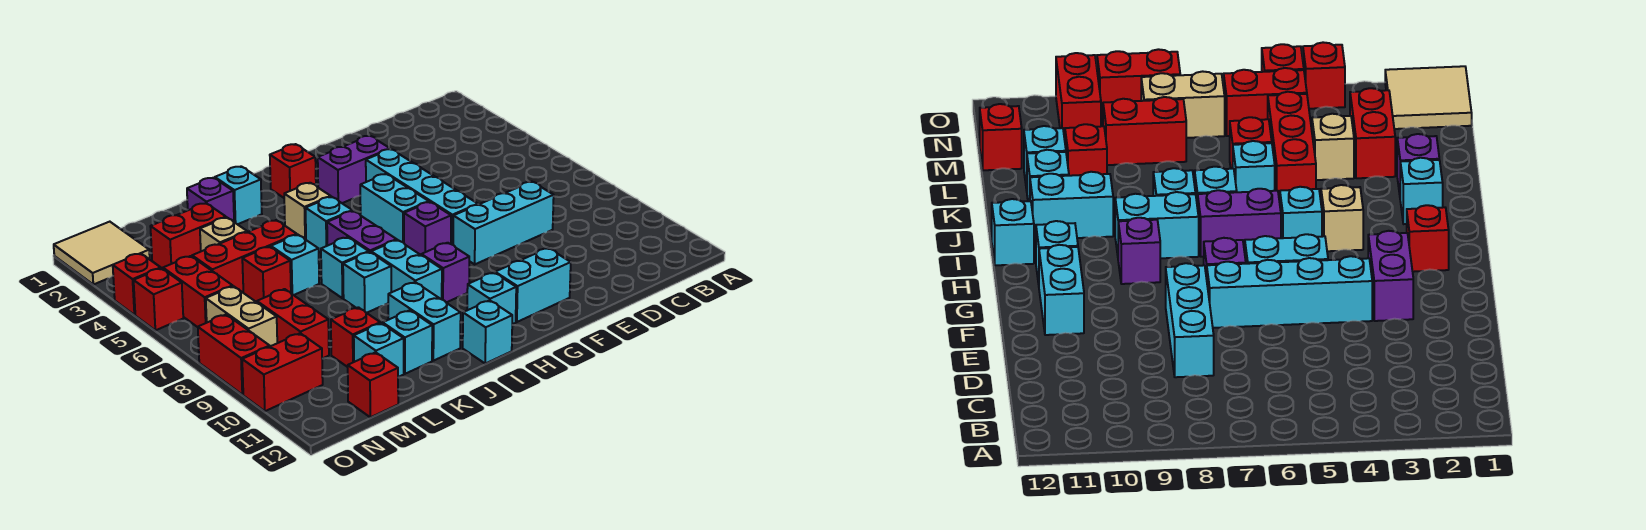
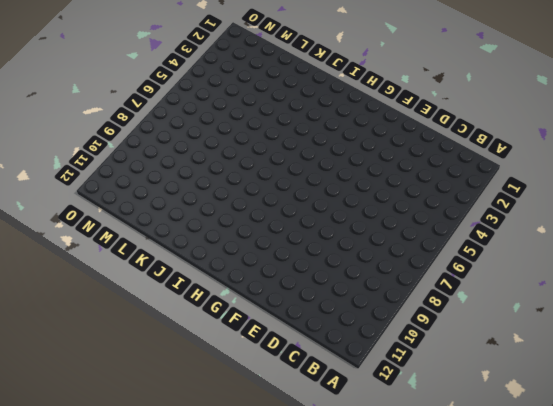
none -> cyan brick D8:F8 level 1
none -> purple brick F3:G3 level 1
none -> cyan brick F4:F7 level 1
none -> cyan brick F11:G11 level 1

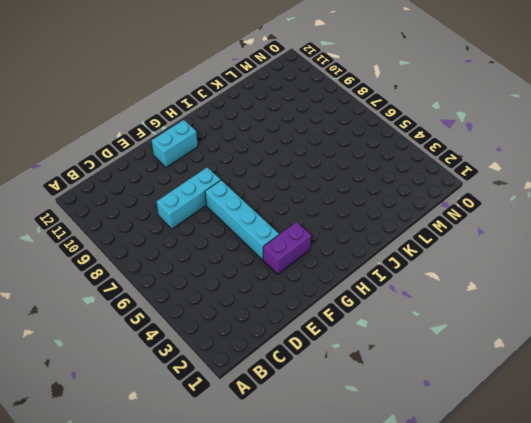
none -> cyan brick G5:G6 level 1
none -> purple brick G7 level 1
none -> red brick H2 level 1
none -> purple brick H9 level 1

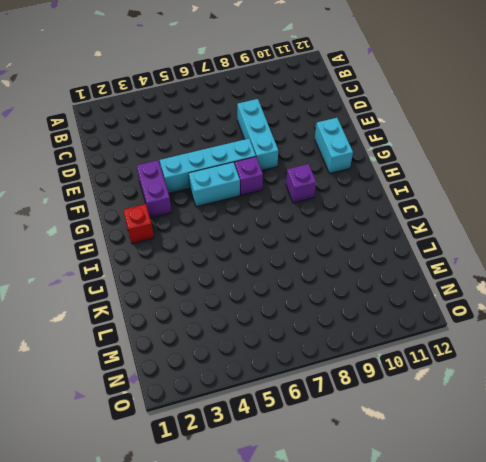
none -> cyan brick H11 level 1
none -> tan brick I4 level 1
none -> cyan brick I5 level 1
none -> purple brick I6:I7 level 1

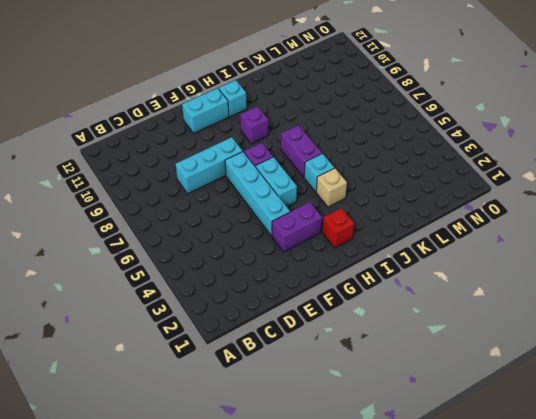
none -> cyan brick I8:I9 level 1
none -> cyan brick I12 level 1
none -> cyan brick J2 level 1
none -> cyan brick J7 level 1

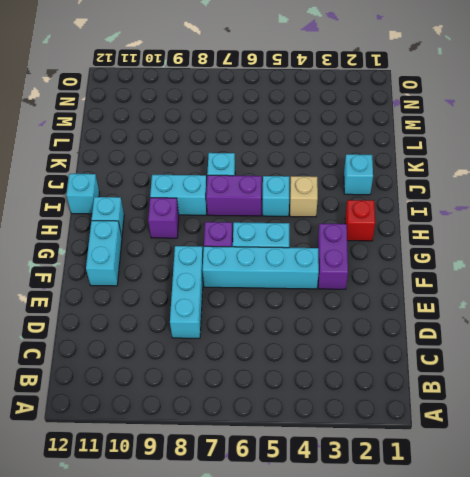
none -> cyan brick J8 level 1
none -> cyan brick J10:J11 level 1
none -> purple brick K2 level 1
none -> red brick K5:M5 level 1

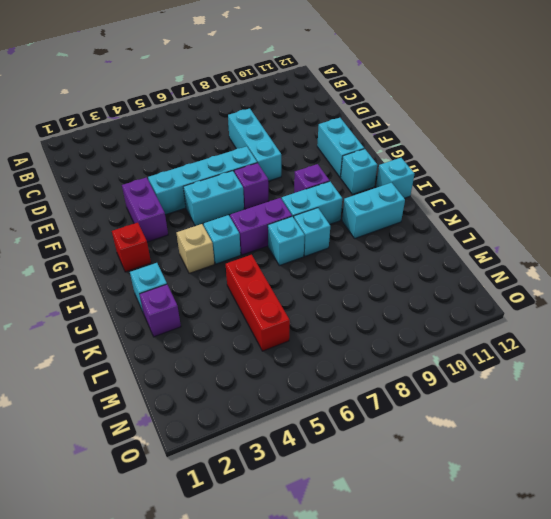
none -> cyan brick K6 level 1
none -> cyan brick K11 level 1
none -> red brick L3:M3 level 1
none -> tan brick L4 level 1

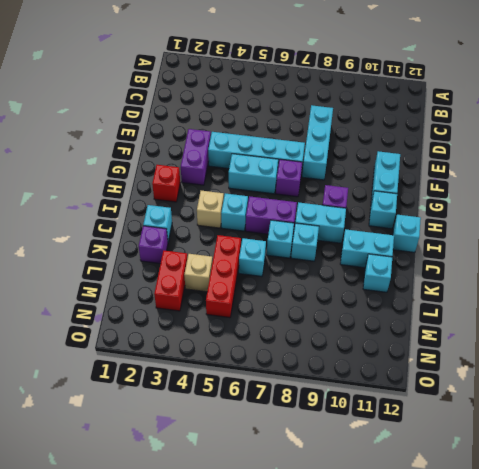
none -> red brick L6 level 1
none -> red brick L10 level 1
none -> cyan brick L11 level 1
none -> red brick M8:M9 level 1

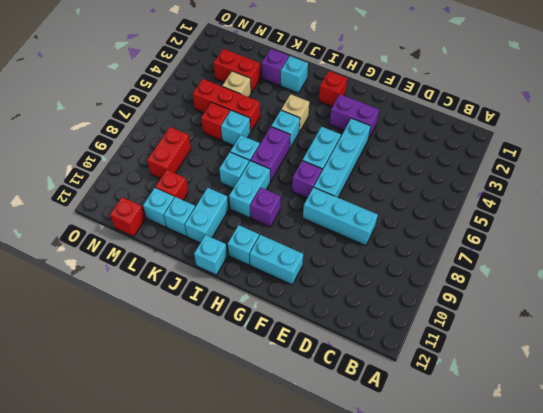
none -> tan tile N1:O2 level 1
none -> red brick N5:N6 level 1
none -> tan brick N7:N8 level 1
none -> red brick N10:O10 level 1

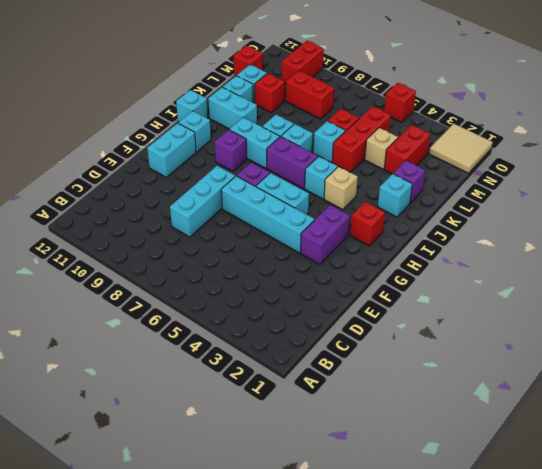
none -> red brick N5:N6 level 1
none -> tan brick N7:N8 level 1
none -> red brick O4 level 1
none -> red brick O8:O9 level 1

